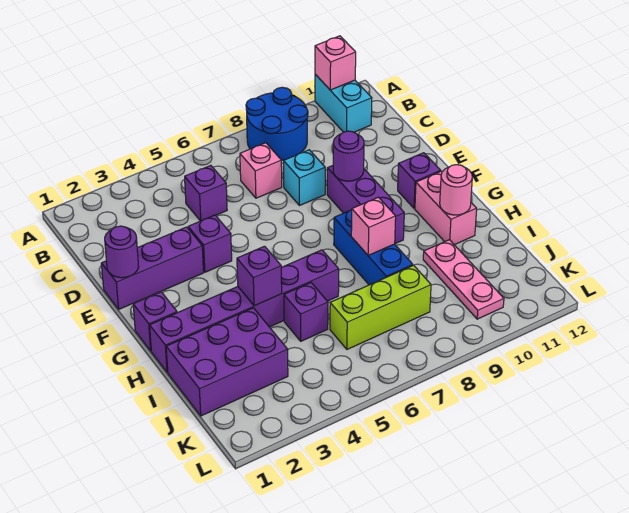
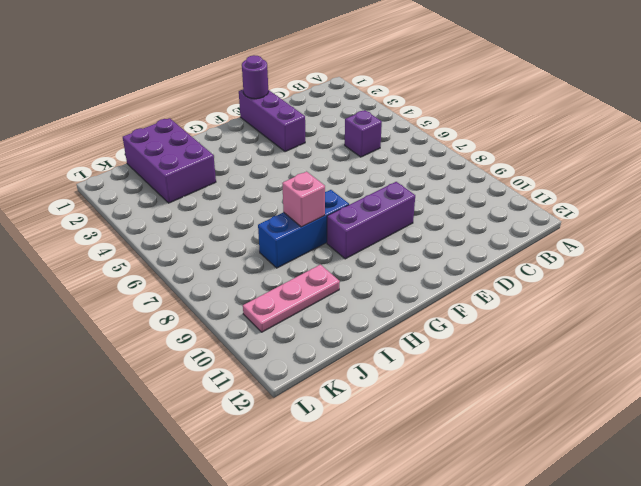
none -> blue round brick A8:B9 level 1
none -> cyan brick A11:B11 level 1
none -> pink brick C7 level 1

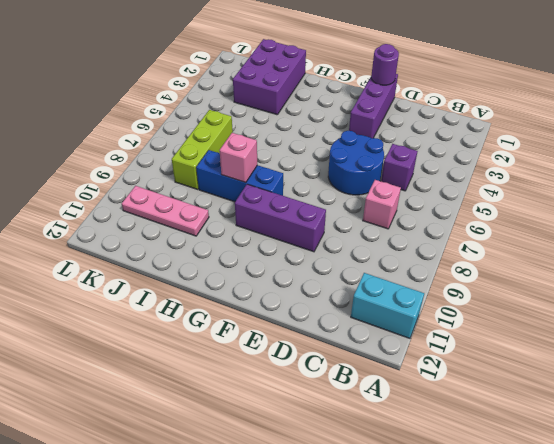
blue round brick D5:E6 level 1 -> blue round brick A8:B9 level 1
none -> cyan brick D8 level 1
none -> purple brick E4 level 1
none -> purple brick F11 level 1

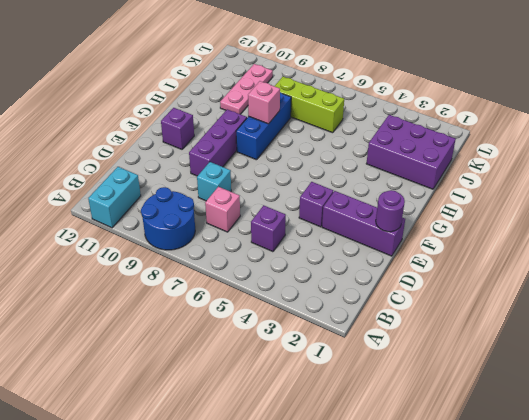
none -> purple brick G1 level 1
none -> pink brick G11:H11 level 1
none -> purple brick H1:H6 level 1

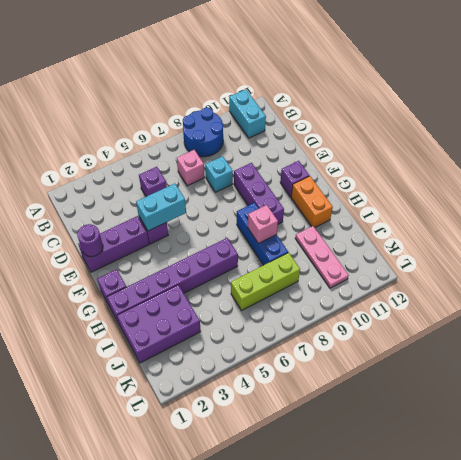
cyan brick E4:E5 level 2 -> none
orange brick G11:H11 level 1 -> pink brick G11:H11 level 1
none -> purple brick I5 level 1
none -> pink brick A11 level 2
none -> purple round brick E9 level 2

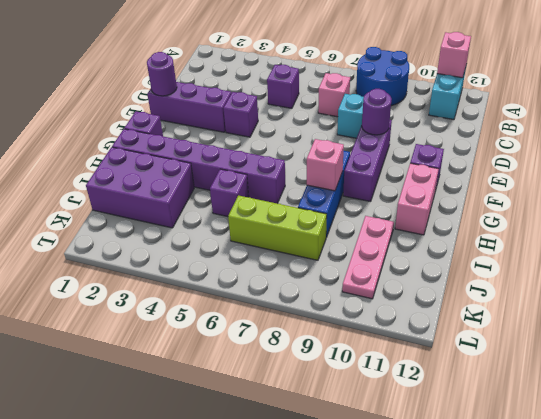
none -> purple brick H4 level 2
none -> pink round brick H11 level 2

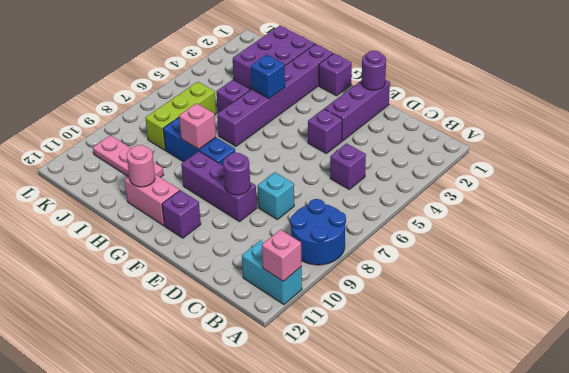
blue brick H4 level 2 -> purple brick H4 level 2
none -> pink brick C7 level 1

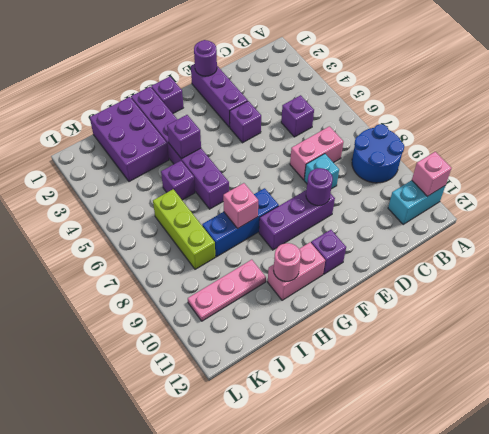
pink brick C7:D7 level 1 -> pink brick C7 level 1

